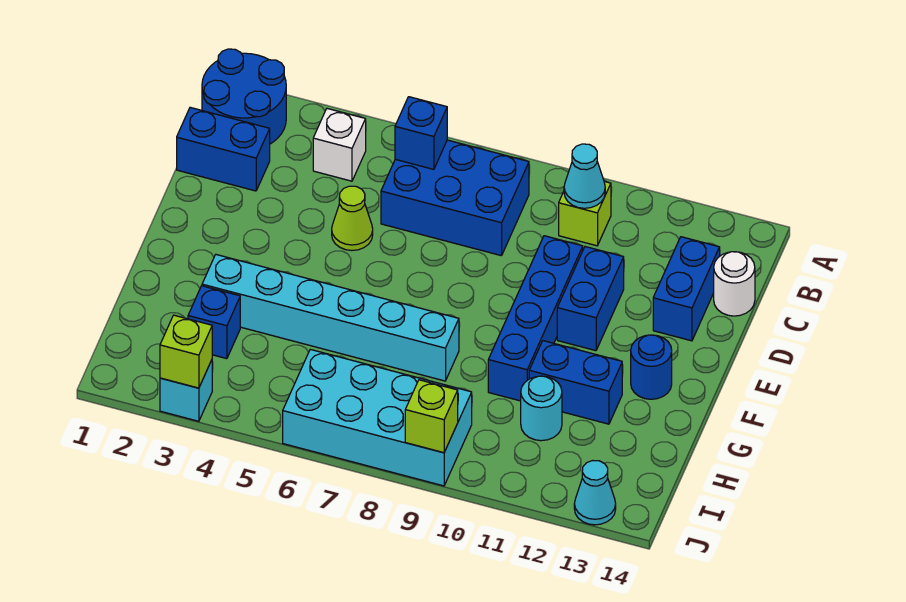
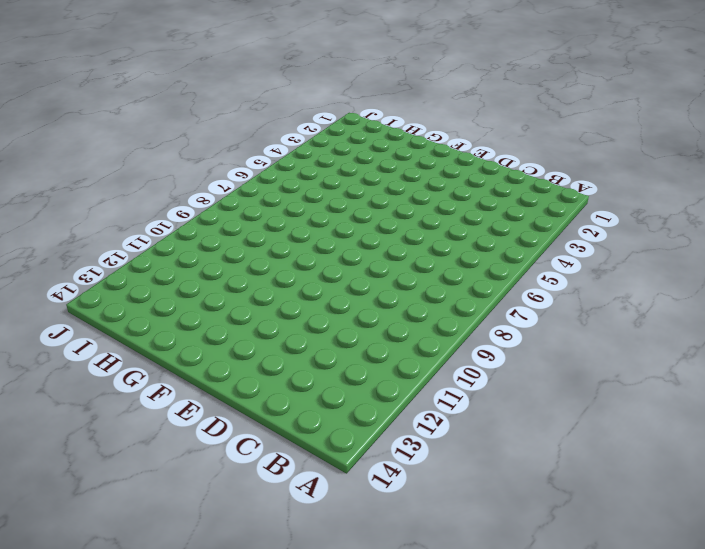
none -> blue round brick A1:B2 level 1
none -> white brick B4 level 1
none -> blue brick B6:C8 level 1

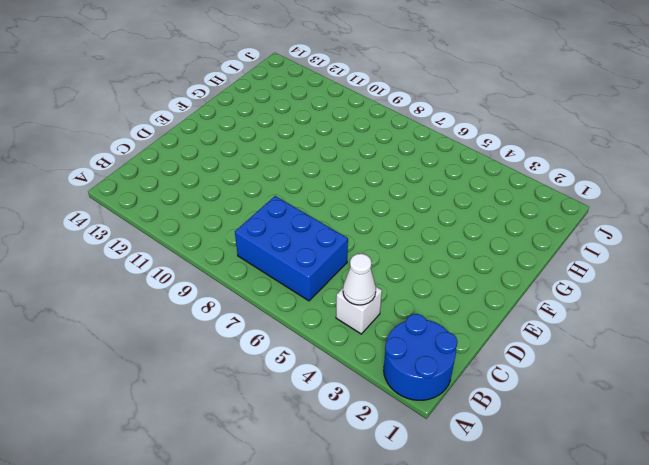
white cone B4 level 2 -> none
none -> lime brick B10 level 1
none -> blue brick C1:C2 level 1
none -> blue brick C13:D13 level 1

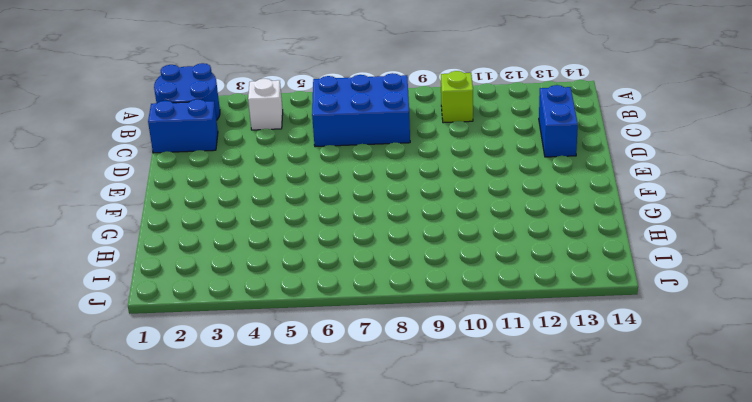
none -> white round brick C14 level 1
none -> lime cone D5 level 1
none -> blue brick D10:G10 level 1

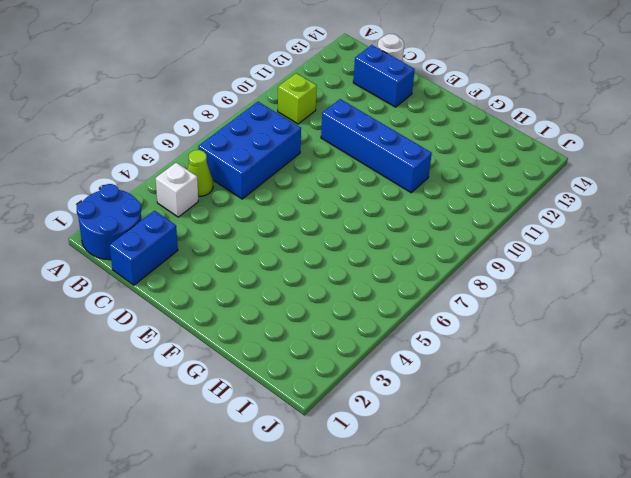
lime cone B5 level 1 -> lime cone D5 level 1
none -> blue brick D11:E11 level 1
none -> blue round brick F13 level 1
none -> cyan brick G3:G8 level 1

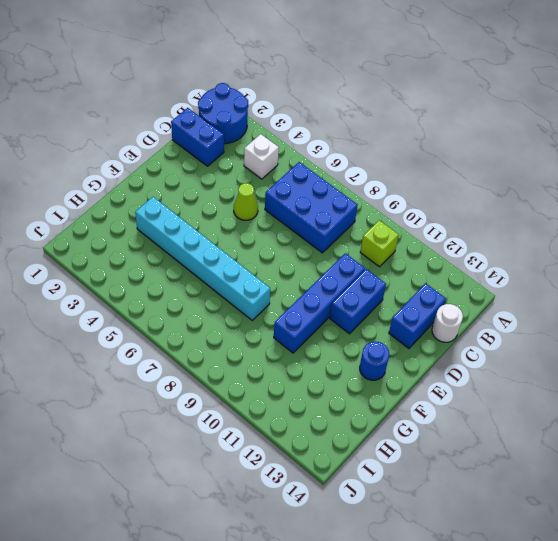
none -> blue brick G11:G12 level 1
none -> blue brick H3 level 1
none -> cyan round brick H11 level 1

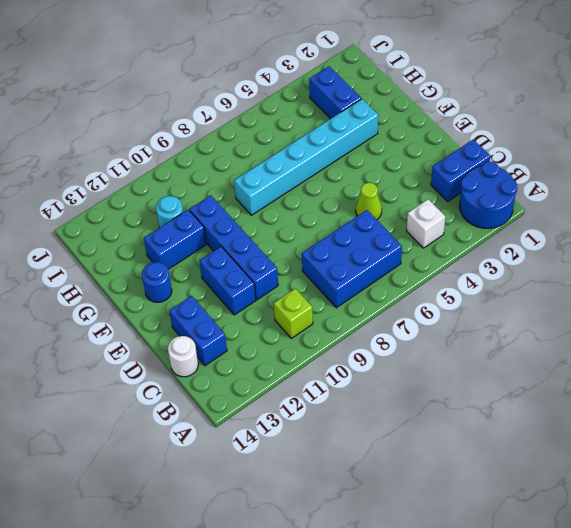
blue brick H3:I3 level 1 -> blue brick H3 level 1
none -> cyan brick I6:J9 level 1
none -> cyan brick J3 level 1
none -> cyan cone J13 level 1

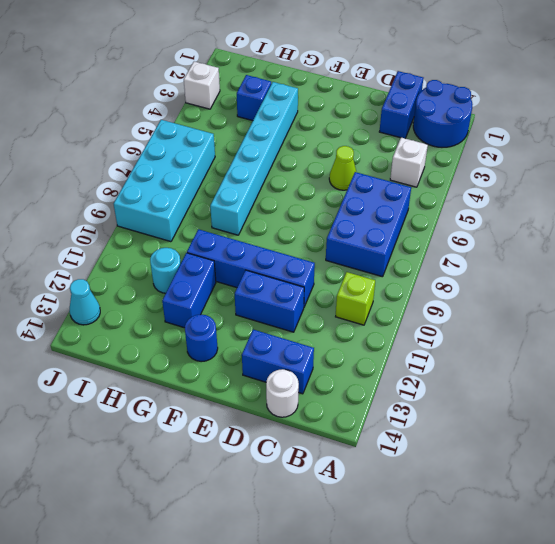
white brick J3 level 1 -> cyan brick J3 level 1
none -> blue brick B6 level 2
none -> cyan cone B10 level 2
none -> lime brick J3 level 2

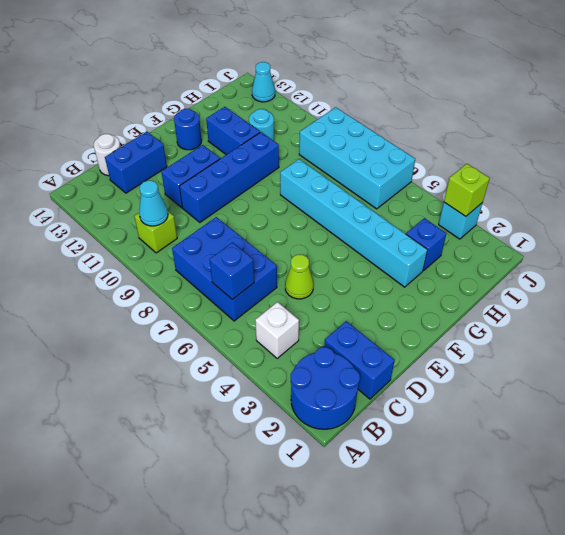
none -> lime brick J9 level 2

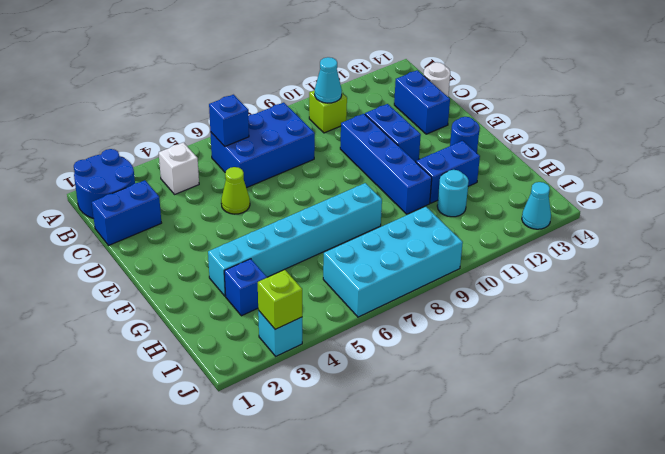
none -> lime brick J9 level 2

